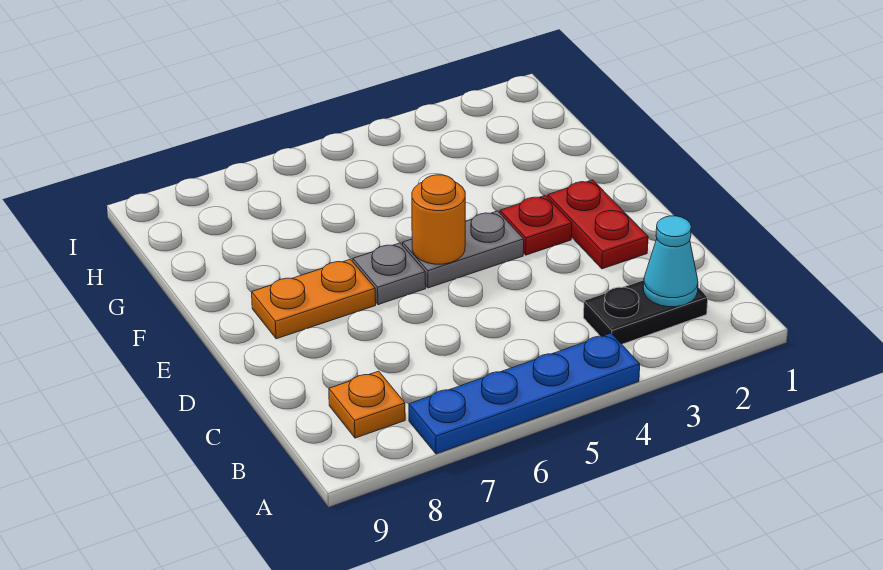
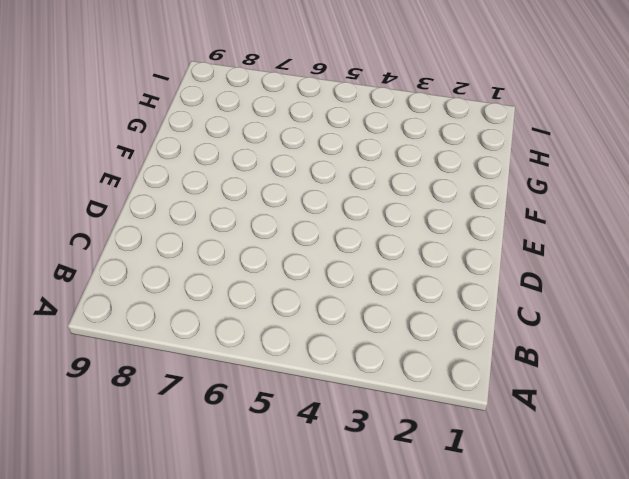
none -> blue plate A4:A7 level 1
none -> black plate B2:B3 level 1

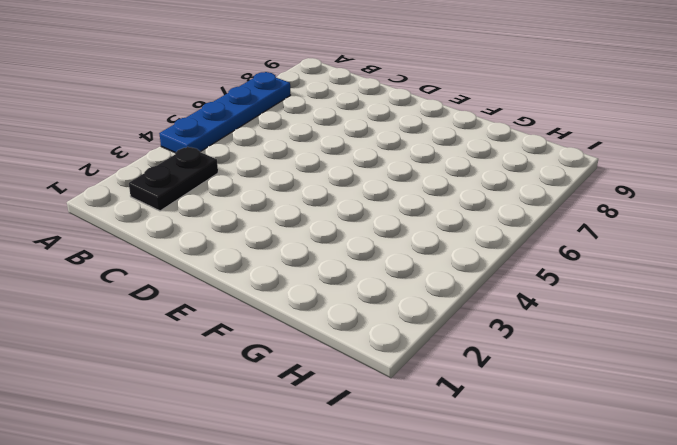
none -> orange plate B8 level 1
none -> red plate D2:E2 level 1

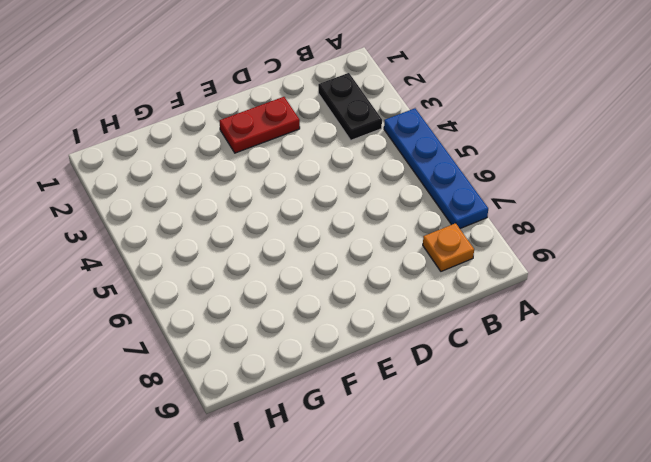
none -> red plate E3 level 1
none -> grey plate E4:E5 level 1

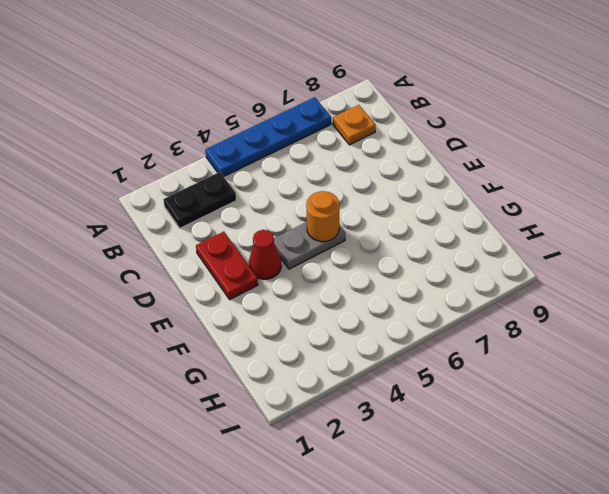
red cone E3 level 1 -> red plate E3 level 1
none -> grey plate E6 level 1
none -> orange plate E7:E8 level 1

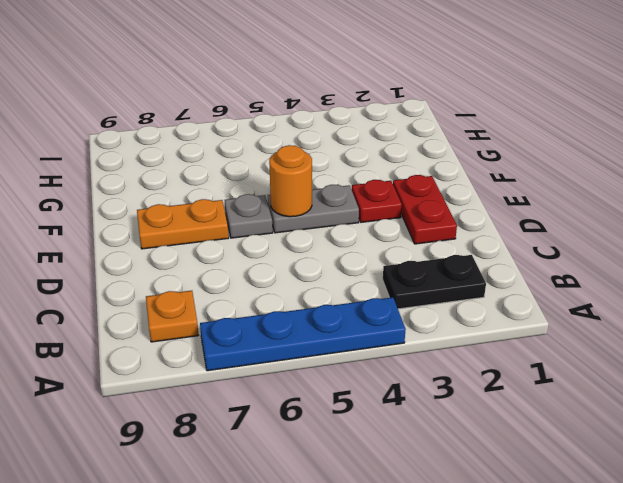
none -> cyan cone B2 level 2

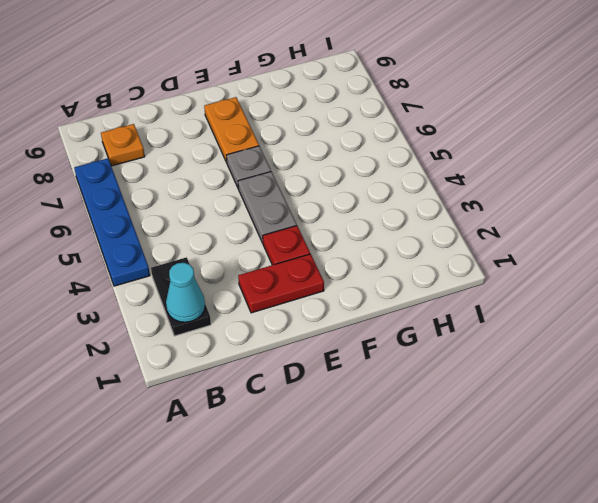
none -> orange round brick E5 level 2

